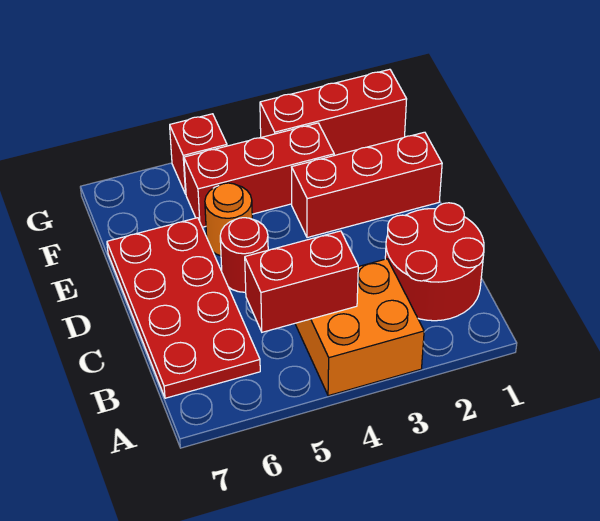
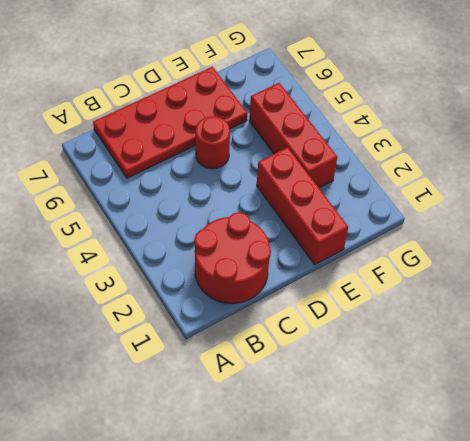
none -> orange brick A3:B4 level 1
none -> orange round brick E5 level 1

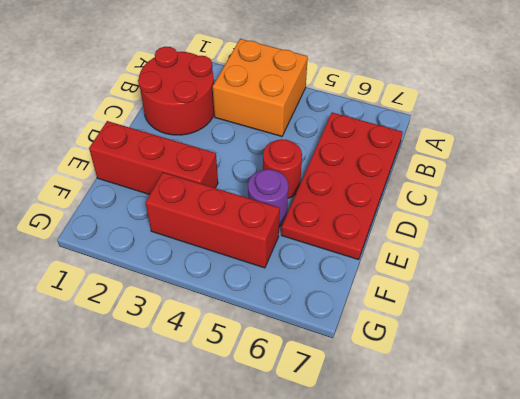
purple round brick E5 level 1 -> orange round brick E5 level 1
none -> red brick G1:G3 level 1
none -> red brick G5 level 1

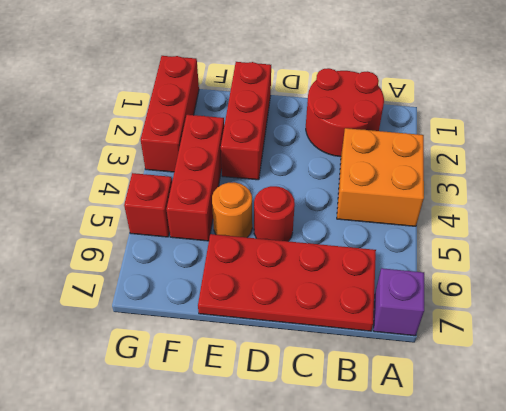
purple brick A7 level 1 -> none
none -> red brick B4:B5 level 2

